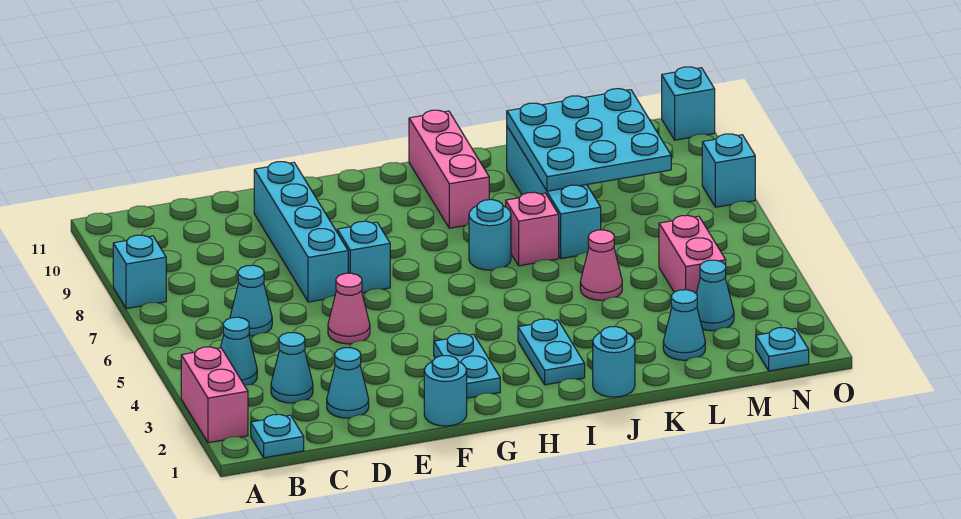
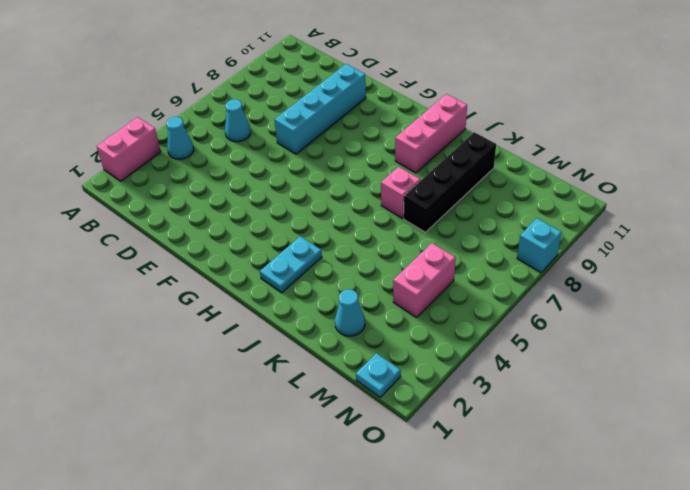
black brick K7:K10 level 1 -> cyan brick K7:K10 level 1
none -> cyan brick A8 level 1
none -> cyan plate B1 level 1
none -> cyan cone C3 level 1

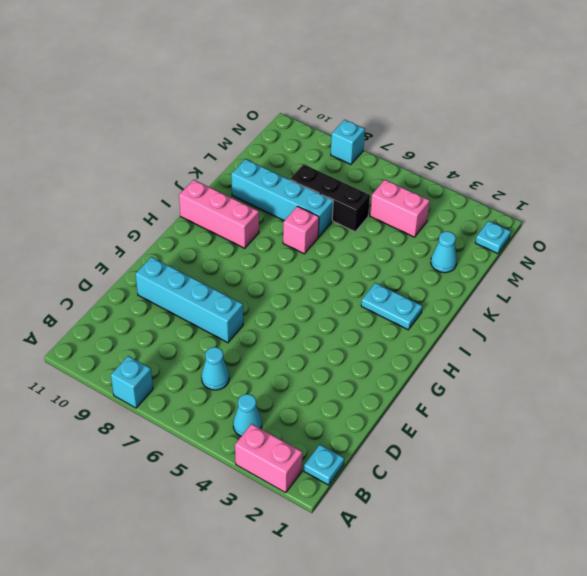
black brick L6:L8 level 1 -> none
none -> cyan cone C3 level 1
none -> cyan cone D2 level 1
none -> pink cone E5 level 1

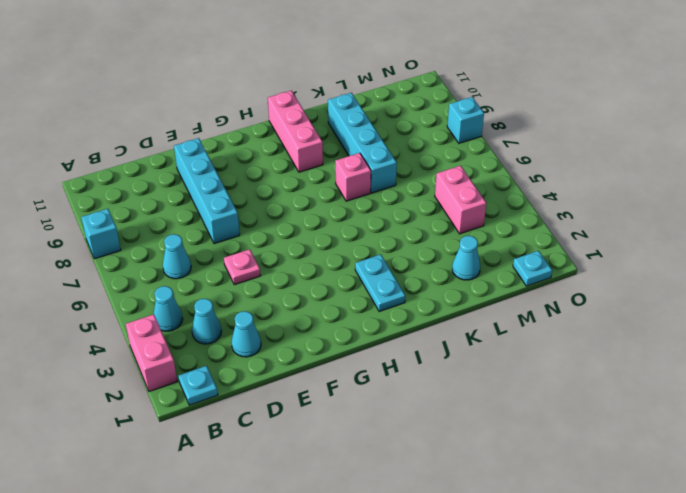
pink plate E5 level 1 -> pink cone E5 level 1
none -> cyan round brick F1 level 1
none -> cyan brick F7 level 1
none -> cyan plate G2:G3 level 1

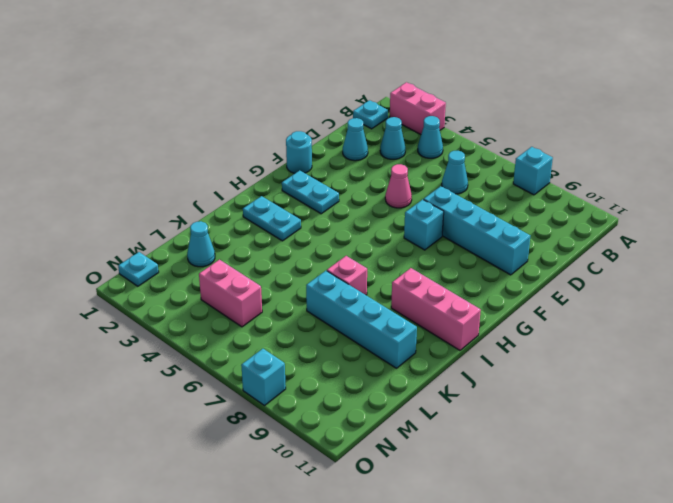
none -> cyan round brick I7 level 1
none -> cyan round brick J1 level 1
none -> pink cone K5 level 1

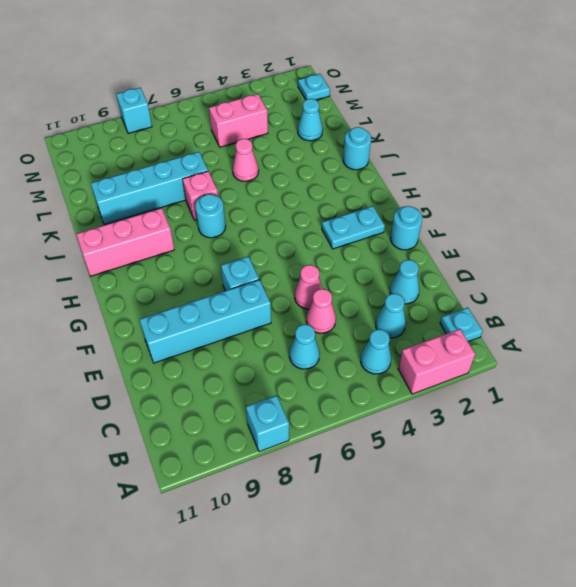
pink cone D5 level 1 -> none
none -> cyan plate I2:I3 level 1
none -> cyan cone M3 level 1
none -> cyan brick O11 level 1

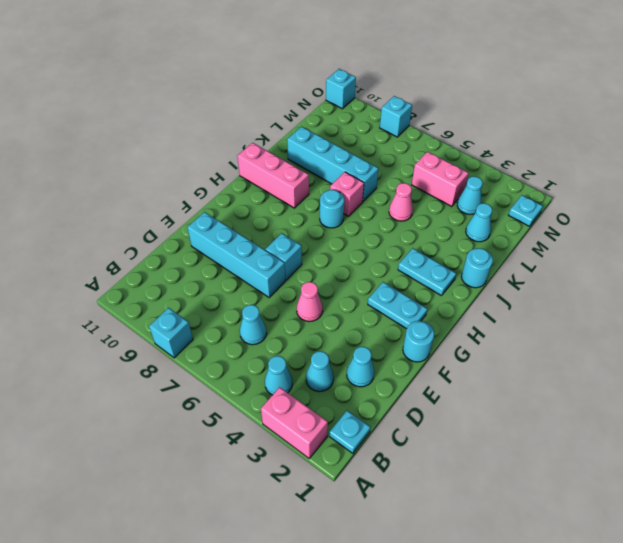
none -> cyan plate K8:M10 level 2

